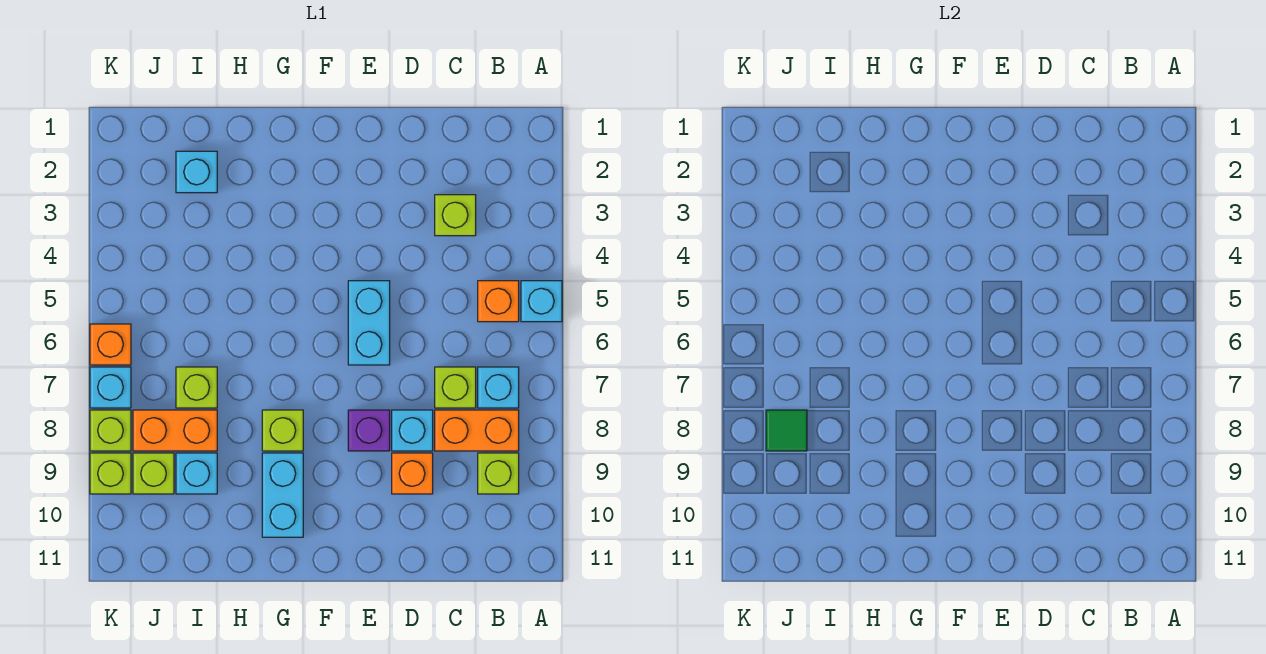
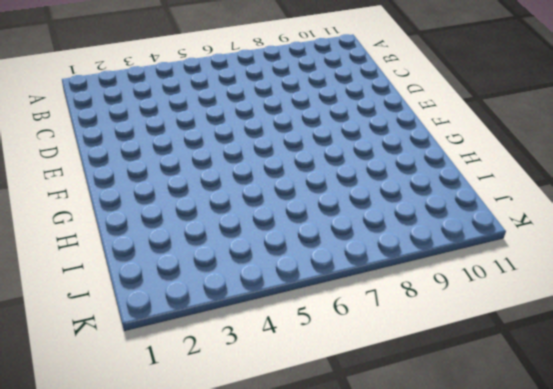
none -> cyan brick A5 level 1
none -> orange brick B5 level 1
none -> cyan brick B7 level 1

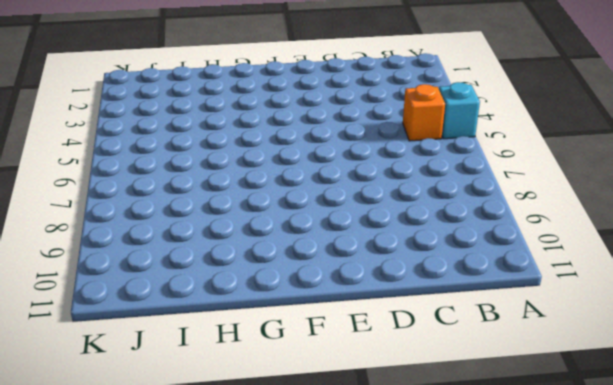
none -> cyan brick B7 level 1
none -> orange brick B8:C8 level 1
none -> lime brick B9 level 1

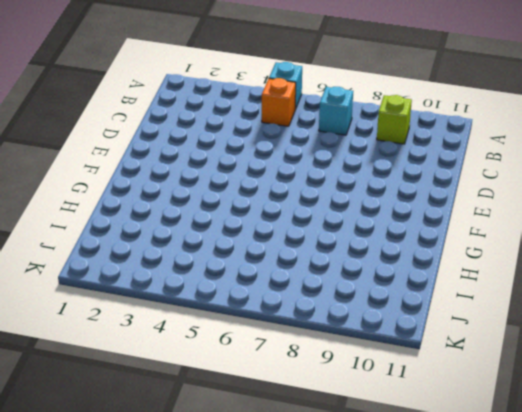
none -> orange brick B8:C8 level 1
none -> lime brick C3 level 1
none -> lime brick C7 level 1

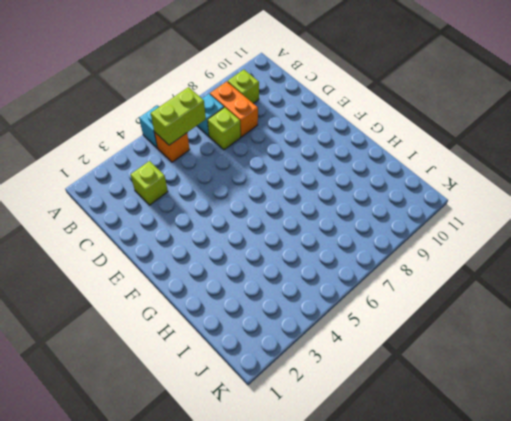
lime brick B5:B6 level 2 -> none
none -> cyan brick D8 level 1
none -> orange brick D9 level 1
none -> cyan brick E5:E6 level 1

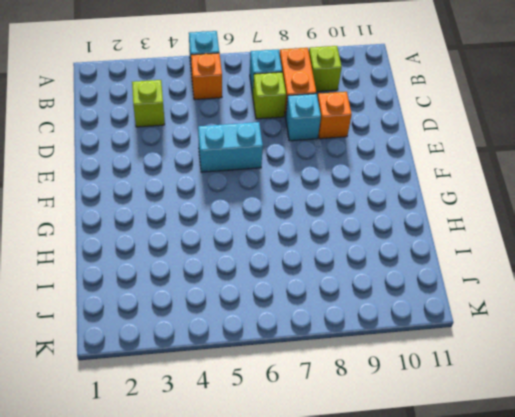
none -> purple brick E8 level 1
none -> lime brick G8 level 1
none -> cyan brick G9:G10 level 1

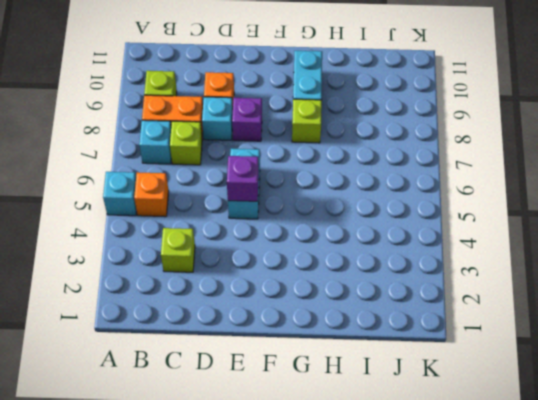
purple brick E5 level 2 -> none
none -> cyan brick I2 level 1
none -> lime brick I7 level 1
none -> orange brick I8:J8 level 1

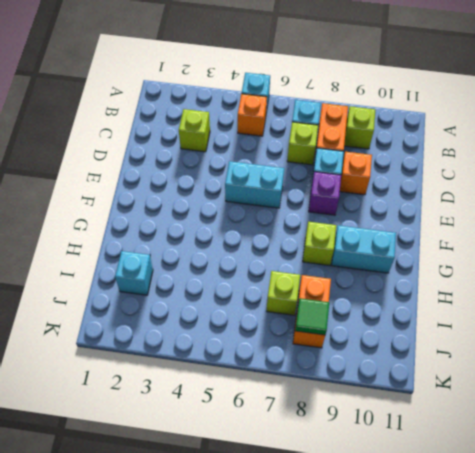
none -> cyan brick I9 level 1
none -> lime brick J9 level 1
none -> orange brick K6 level 1

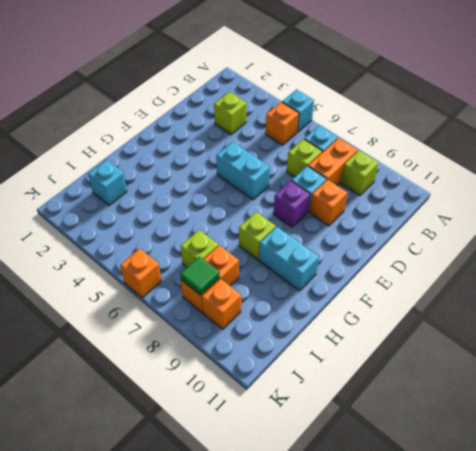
orange brick J9 level 1 -> lime brick J9 level 1
none -> cyan brick I9 level 1
none -> cyan brick K7 level 1
none -> lime brick K8 level 1

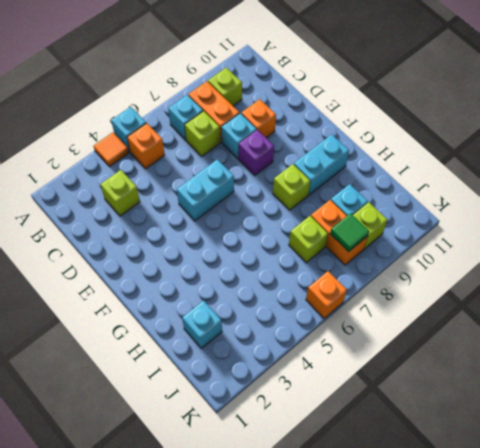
orange tile A4 level 1 -> none
none -> cyan brick K7 level 1
none -> lime brick K8 level 1
none -> lime brick K9 level 1

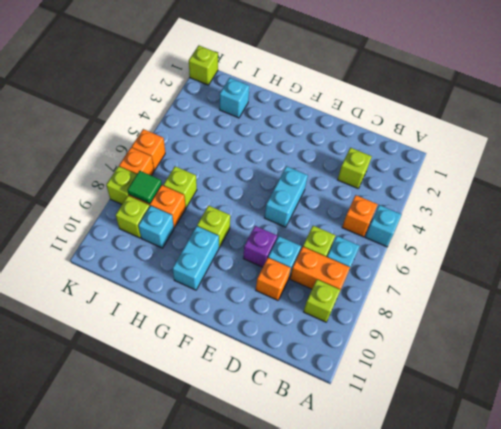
lime brick K1 level 1 -> lime brick K9 level 1
orange brick K7 level 1 -> cyan brick K7 level 1

